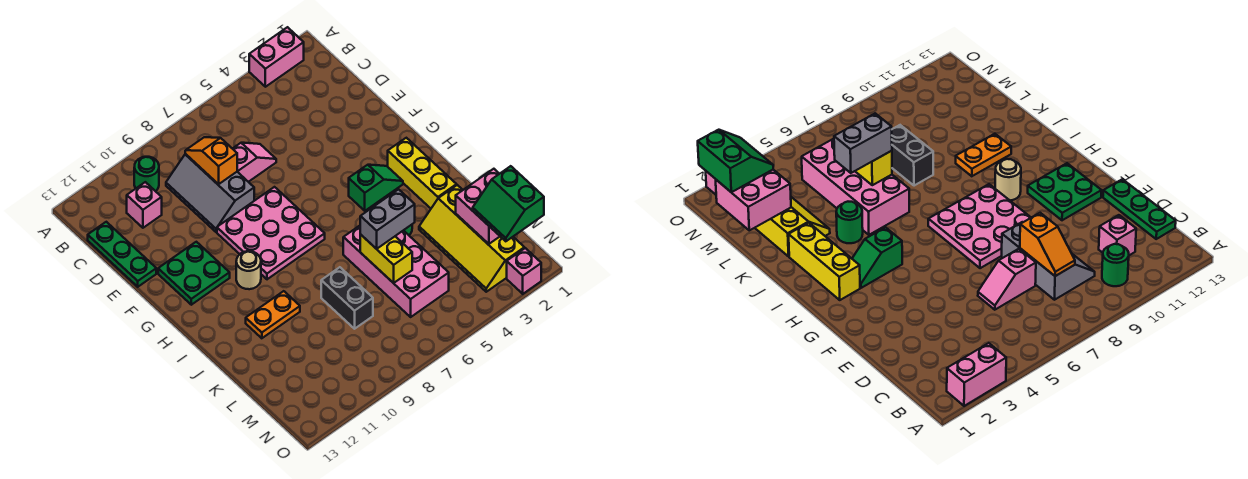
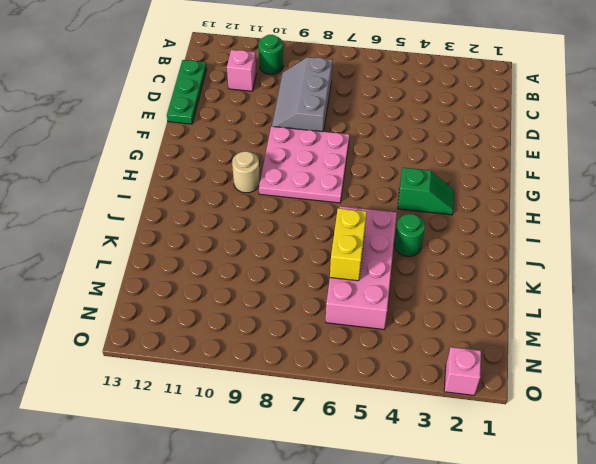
none -> pink brick A2:A3 level 1
none -> pink slope D6:D7 level 1 top 7
none -> green plate F11:G12 level 1

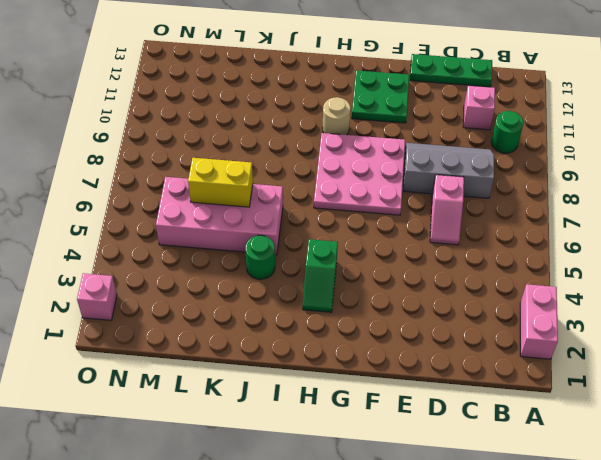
none -> yellow brick H2:J2 level 1
none -> orange plate J10:J11 level 1
none -> yellow slope K2:N3 level 1 top 2

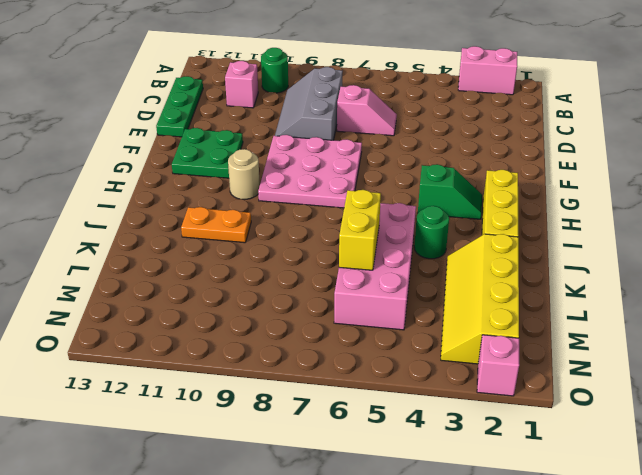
none -> black brick K8:L8 level 1
none -> orange slope C8:D8 level 2 top D
none -> pink brick L1:M2 level 2

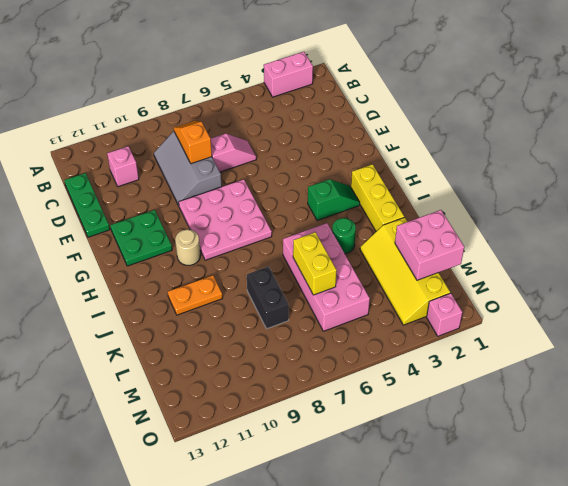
none -> green round brick B10 level 1
none -> grey brick K5:K6 level 3
none -> green slope M1:N2 level 3 top 1

